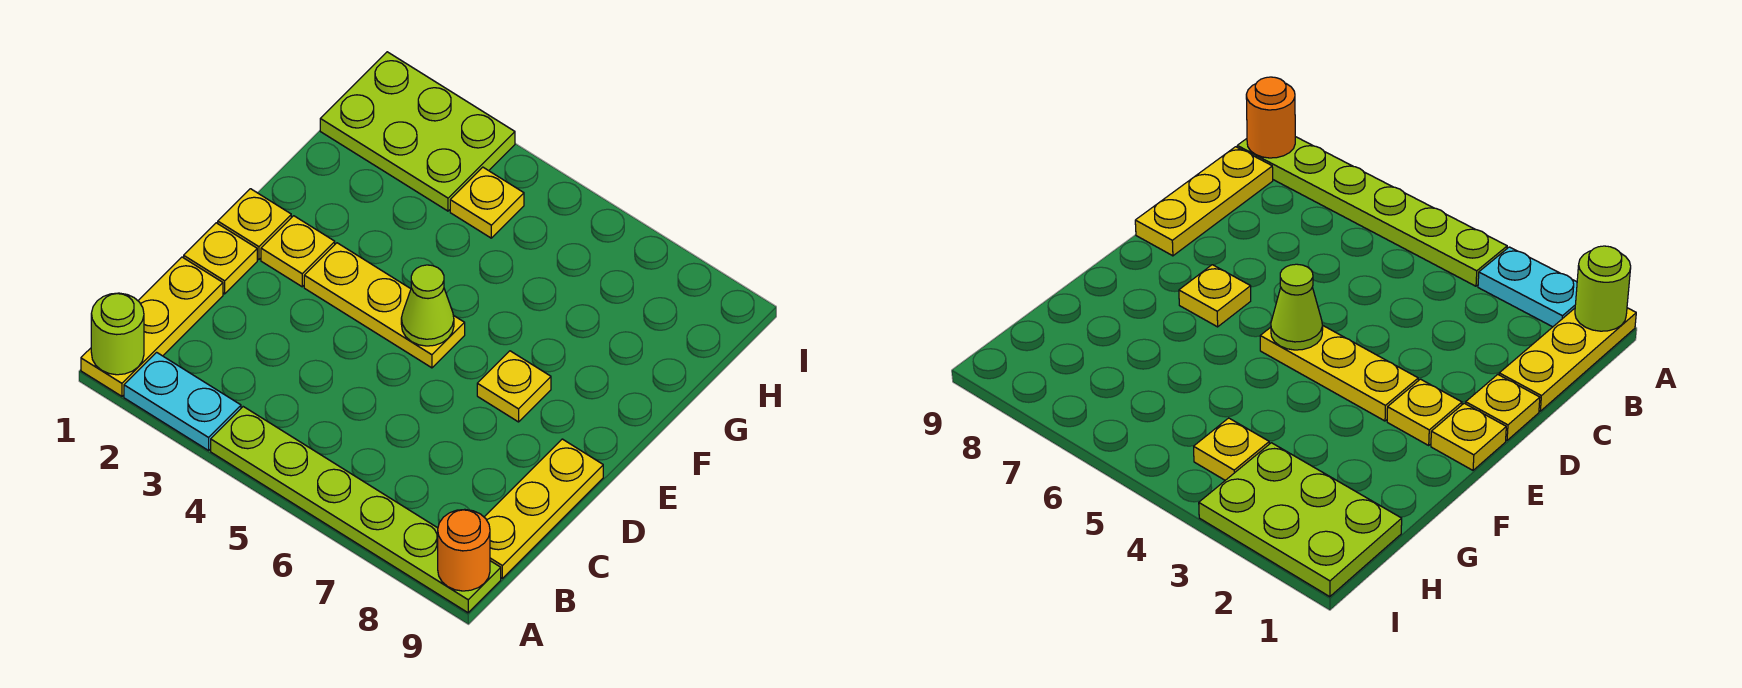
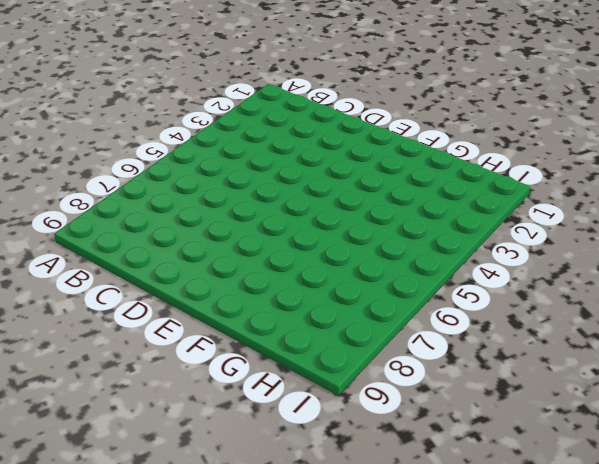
none -> yellow plate A1:C1 level 1
none -> cyan plate A2:A3 level 1
none -> lime plate A4:A9 level 1

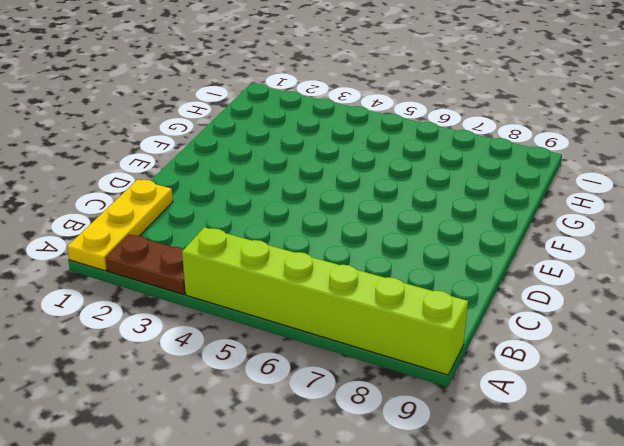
brown plate A2:A3 level 1 -> cyan plate A2:A3 level 1
lime brick A4:A9 level 1 -> lime plate A4:A9 level 1
none -> yellow plate B9:D9 level 1
none -> yellow plate D1 level 1
none -> yellow plate E1 level 1

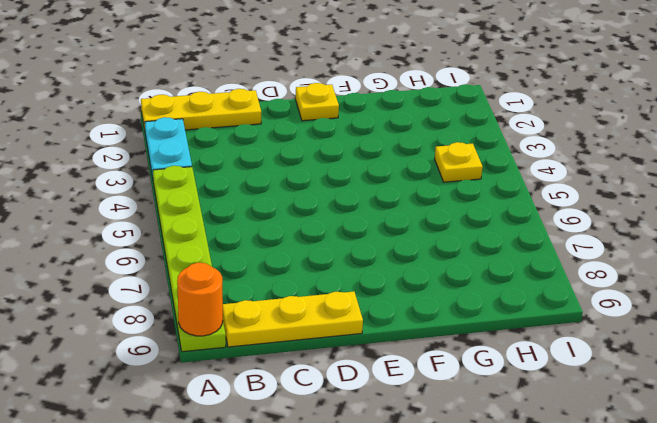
none -> yellow plate D1 level 1
none -> yellow plate E2 level 1
none -> yellow plate E3:E5 level 1

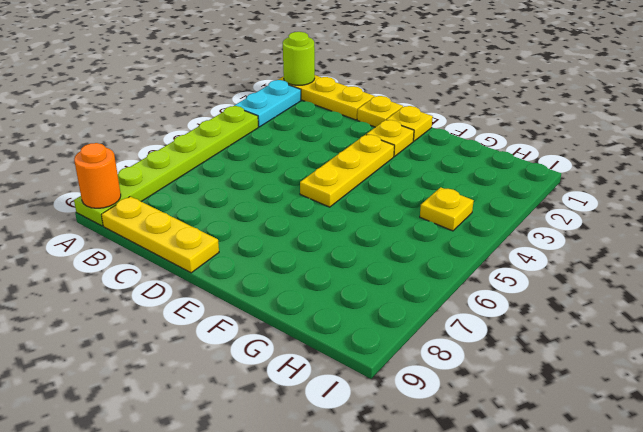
none -> yellow plate E7 level 1
none -> lime plate H1:I3 level 1
none -> lime cone E5 level 2

